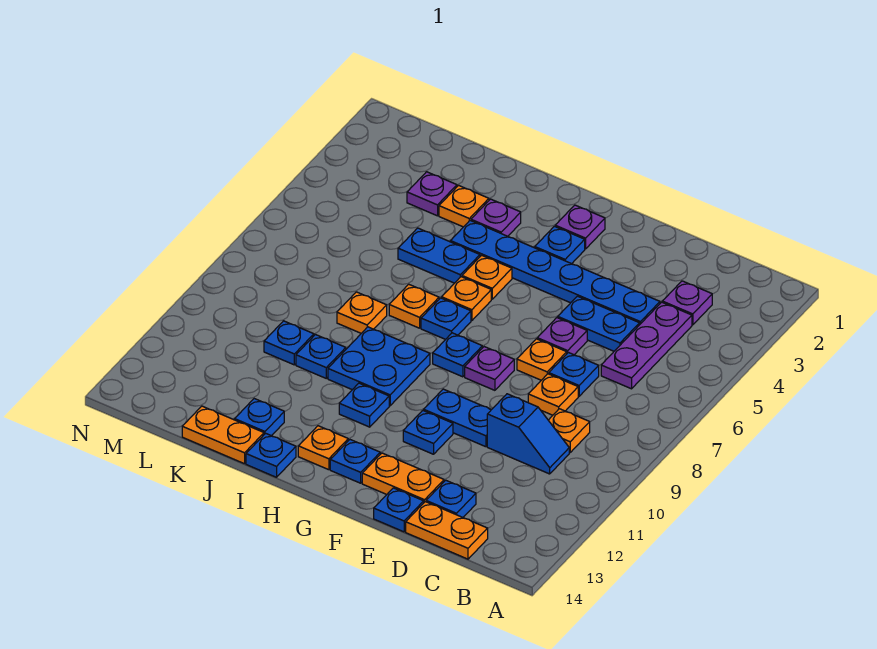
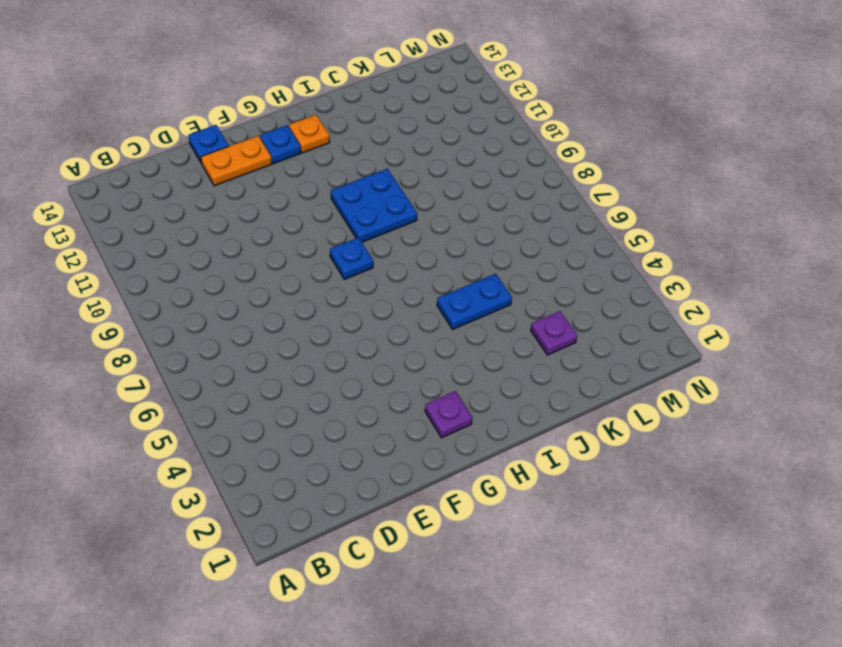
none -> purple plate C3 level 1
none -> purple plate C4:C6 level 1
none -> orange plate C9 level 1
none -> blue slope C10:D10 level 1 top D

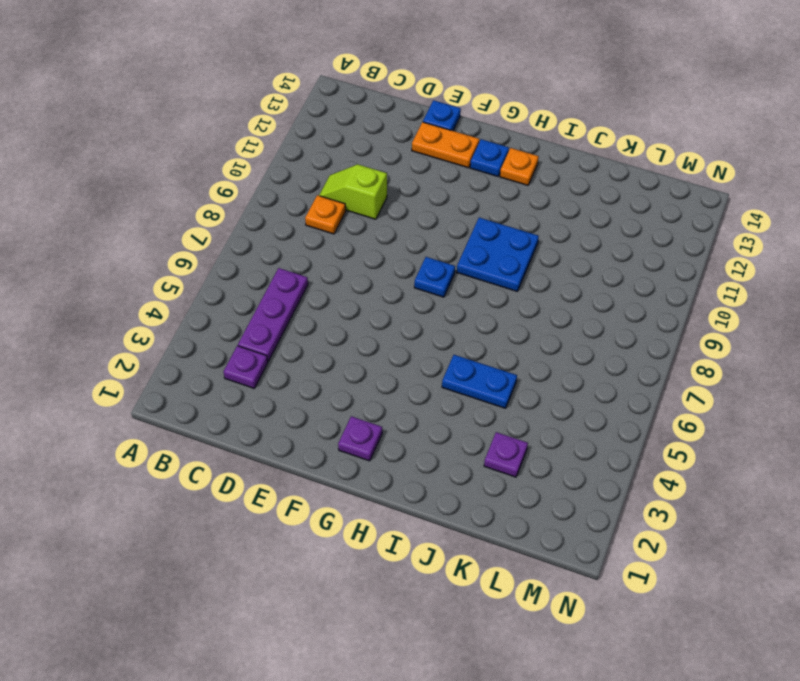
lime slope C10:D10 level 1 top D -> blue slope C10:D10 level 1 top D
none -> orange plate C14:D14 level 1
none -> blue plate D4:I4 level 1
none -> blue plate D5:E5 level 1
none -> blue plate D7 level 1

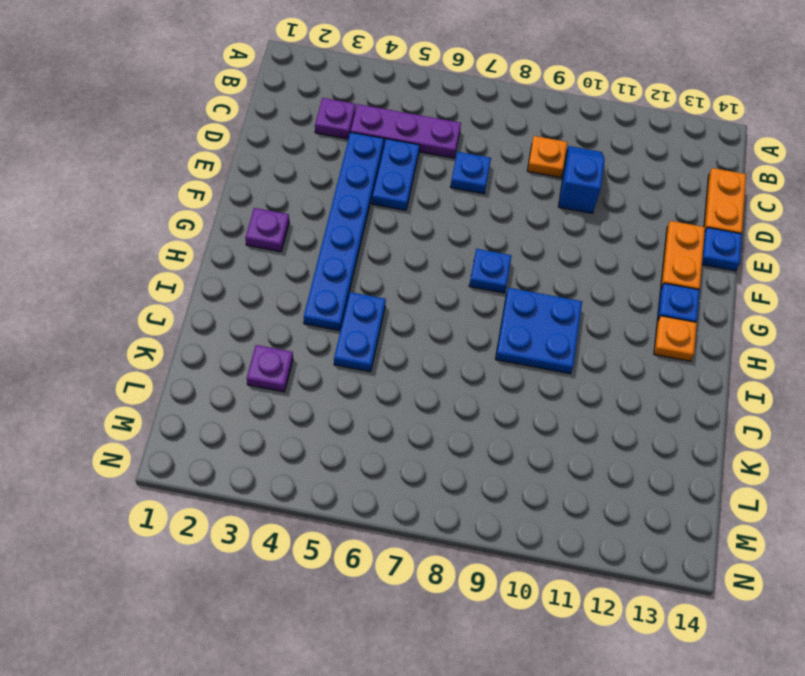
none -> orange plate D8 level 1
none -> blue plate D13 level 1
none -> purple plate E6 level 1
none -> orange plate E7 level 1

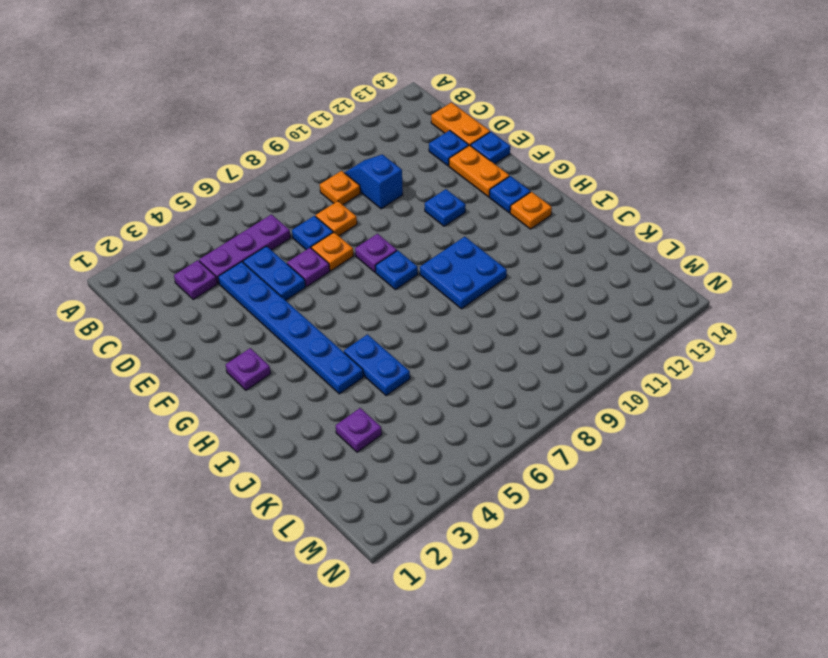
none -> blue plate E10:F10 level 1
none -> blue plate G3 level 1
none -> orange plate H5 level 1
none -> orange plate H6 level 1

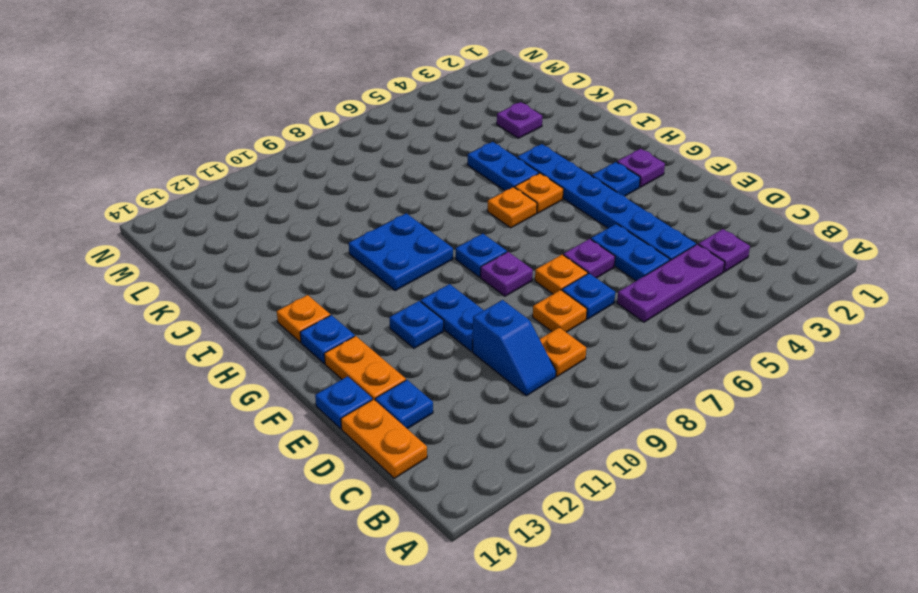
none -> blue plate H7 level 1
none -> blue plate H11 level 1
none -> purple plate I3 level 1
none -> orange plate I7 level 1

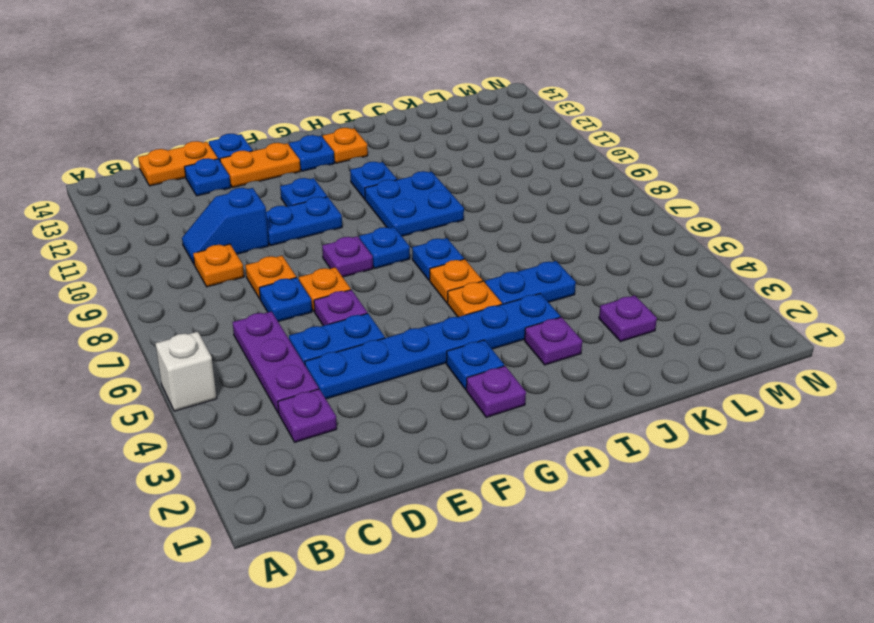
white brick A5 level 1 -> none
none -> orange plate I7 level 1
none -> blue plate I14 level 1
none -> orange plate J3 level 1
none -> orange plate J8 level 1

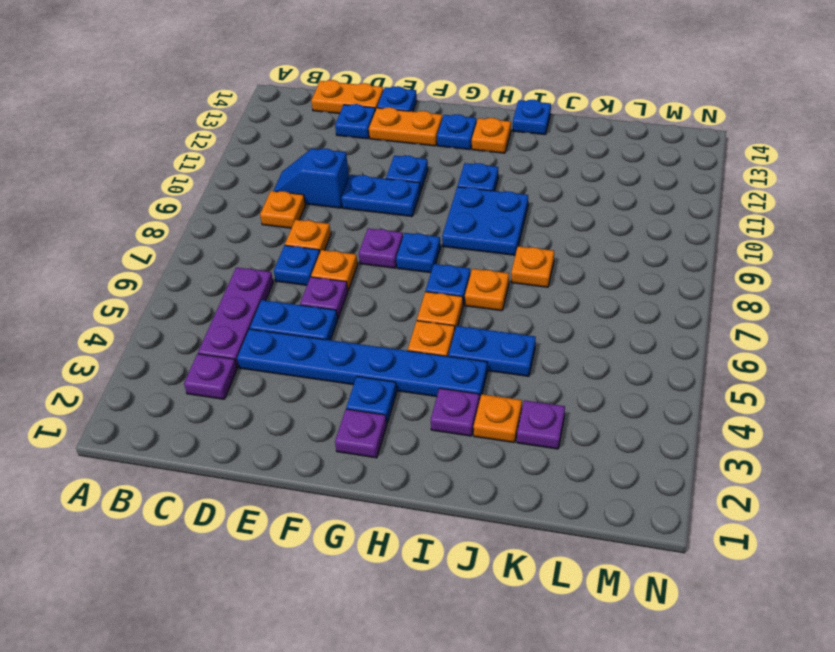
none -> blue plate J10 level 1
none -> blue plate J13 level 1
none -> orange plate J14:K14 level 1
none -> blue plate K10 level 1

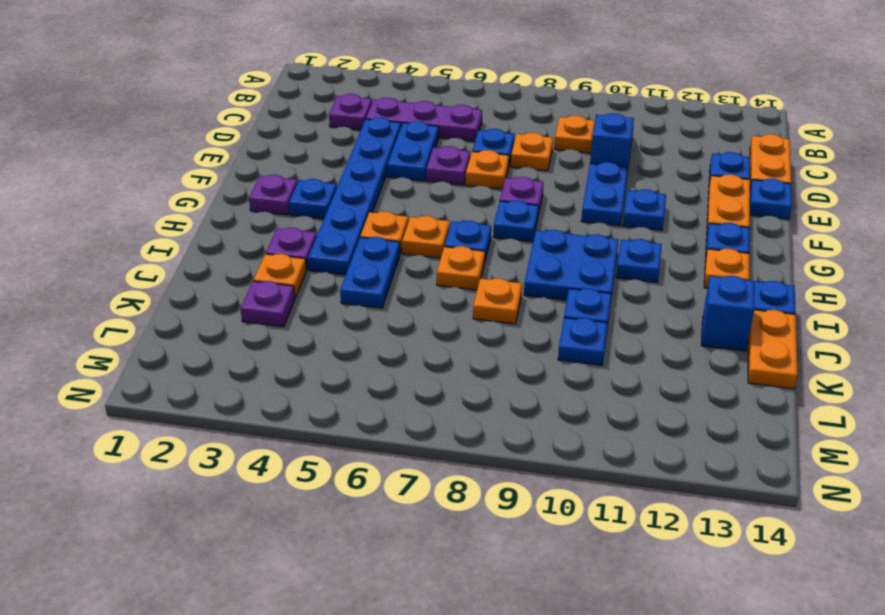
blue brick J13 level 1 -> blue plate J13 level 1

